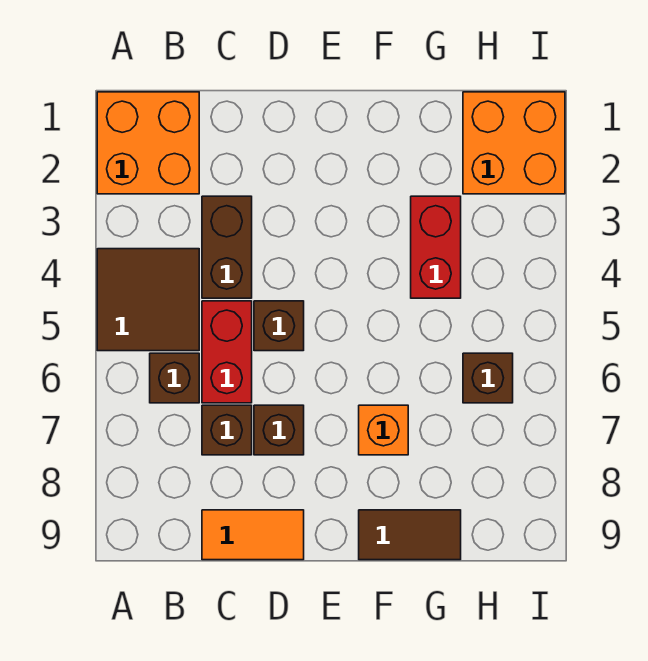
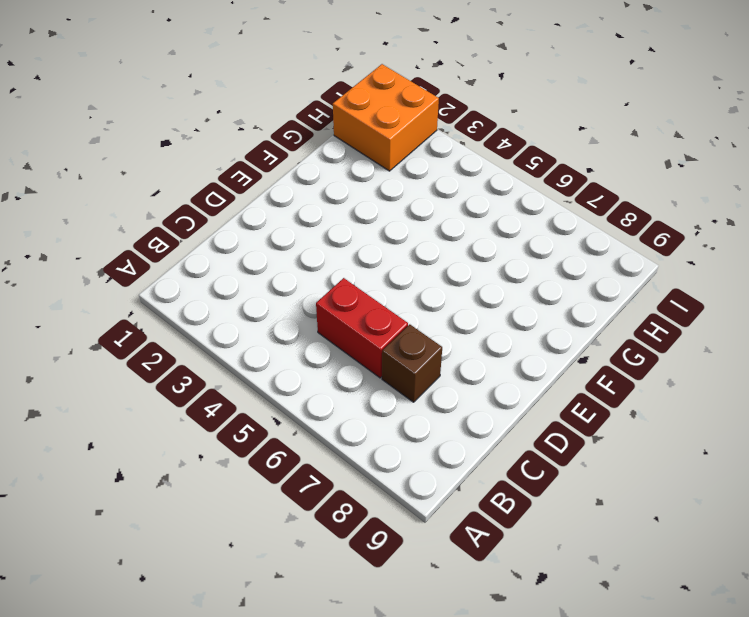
none -> orange brick A1:B2 level 1
none -> brown tile A4:B5 level 1
none -> brown brick B6 level 1

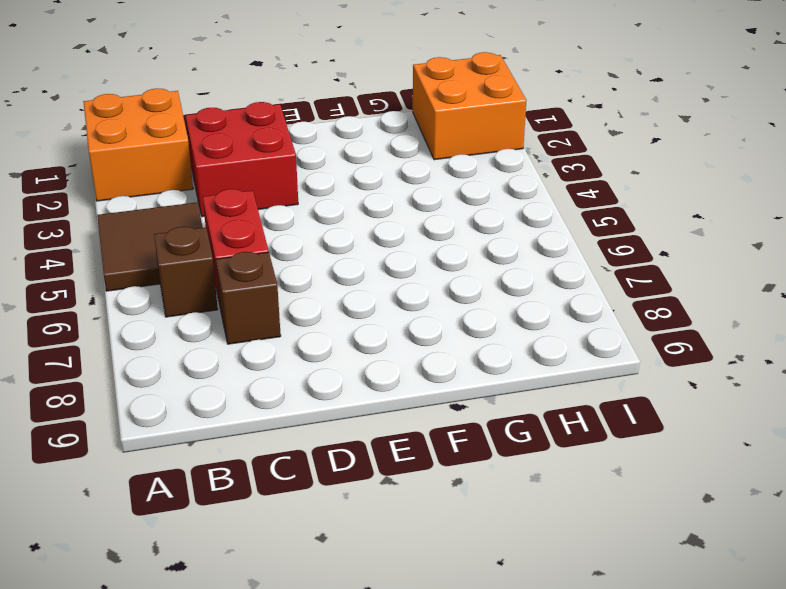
red brick C2:D3 level 1 -> brown brick C3:C4 level 1
none -> orange tile C9:D9 level 1
none -> brown brick D5 level 1
none -> brown brick D7 level 1

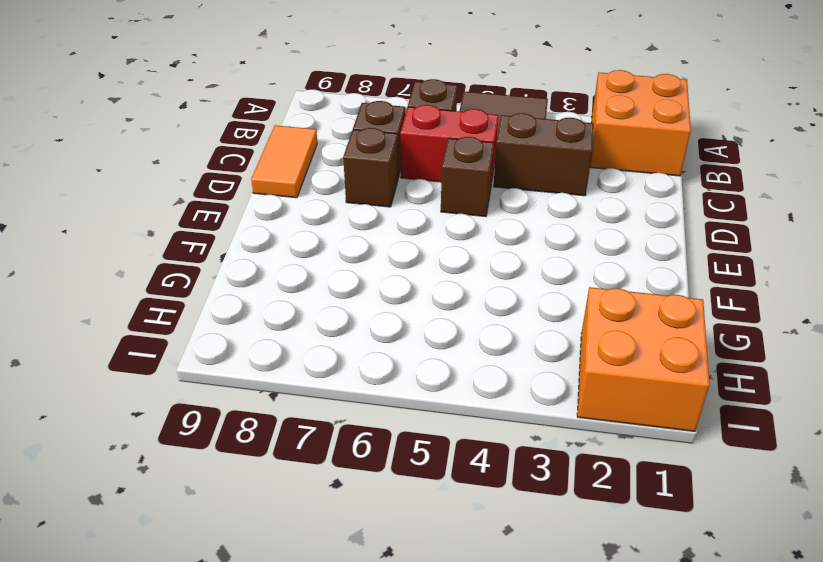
none -> orange brick F7 level 1
none -> brown tile F9:G9 level 1
none -> red brick G3:G4 level 1

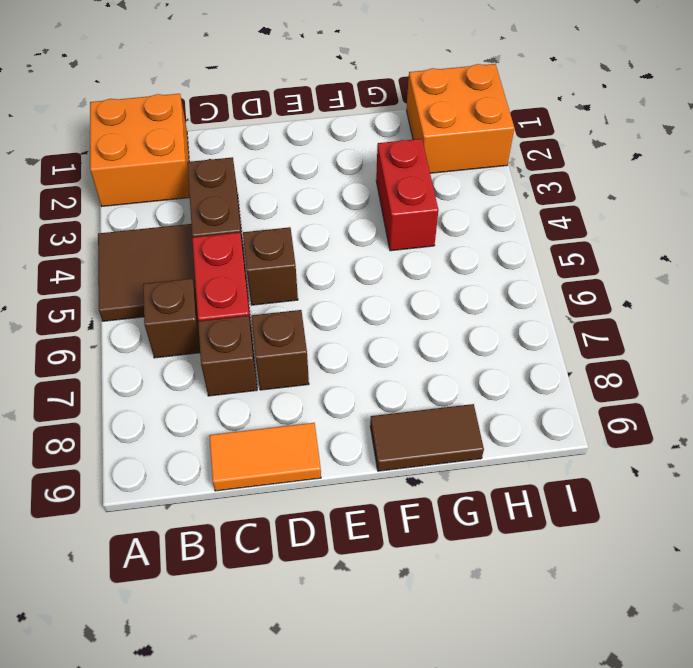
none -> orange brick F7 level 1
none -> brown brick H6 level 1

